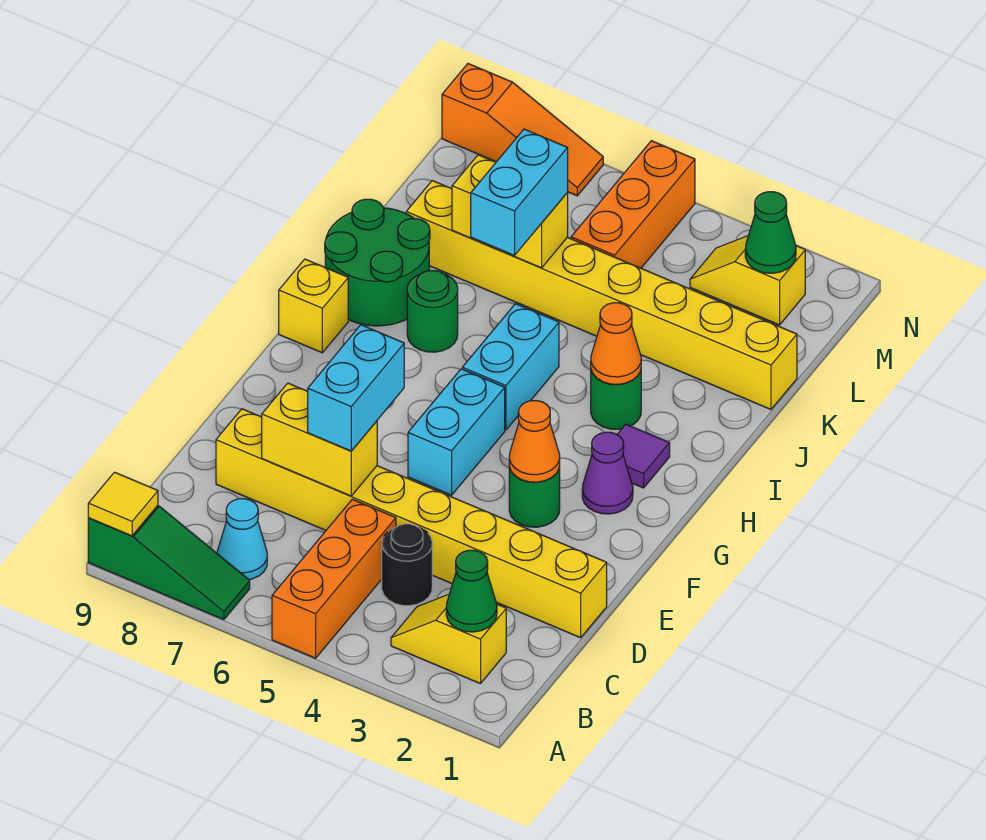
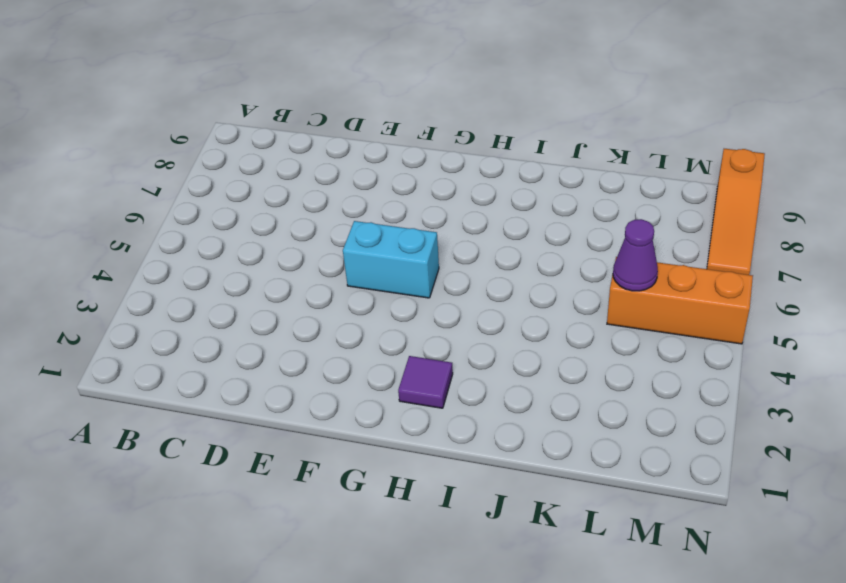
purple cone L5 level 2 -> purple cone G2 level 1
none -> orange brick A5:C5 level 1
none -> green slope A7:A9 level 1 top 9
none -> yellow slope B2:B3 level 1 top 2

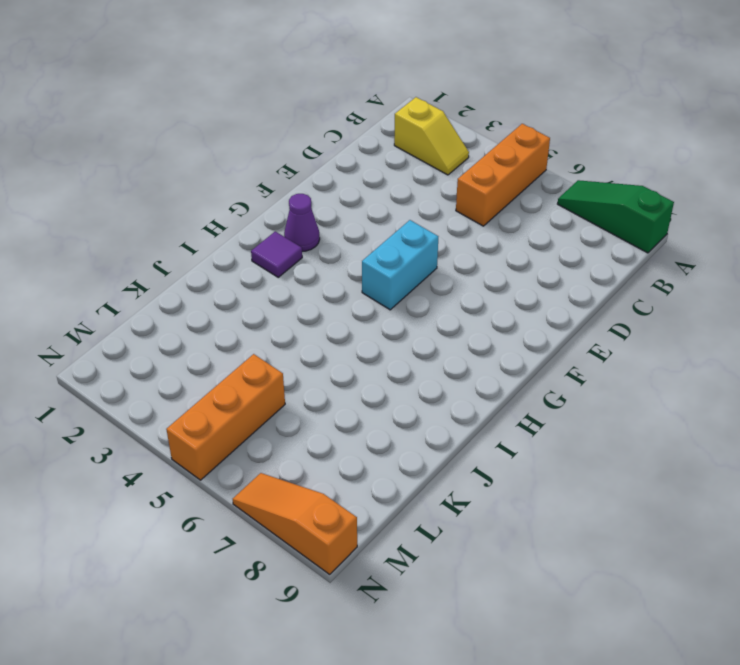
none -> cyan cone B7 level 1
none -> black round brick C4 level 1
none -> yellow brick D1:D8 level 1

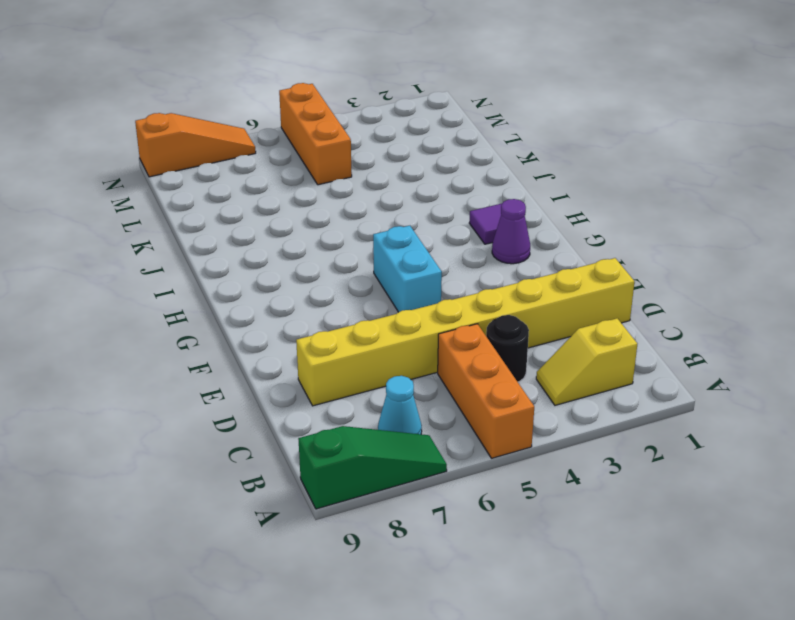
none -> green round brick F3 level 1
none -> cyan brick H5:I5 level 1
none -> yellow brick H9 level 1

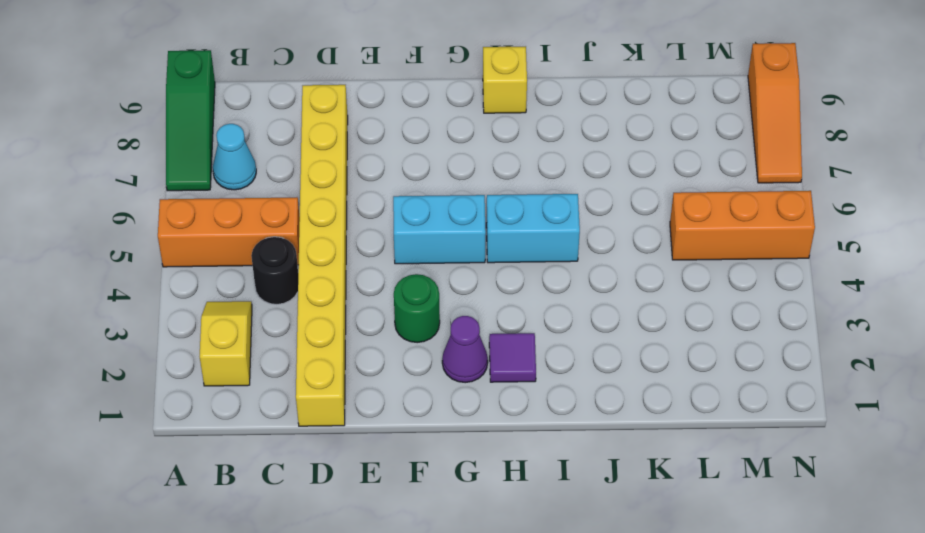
none -> green round brick I3 level 1
none -> green round brick I7 level 1
none -> green round brick I8:J9 level 1

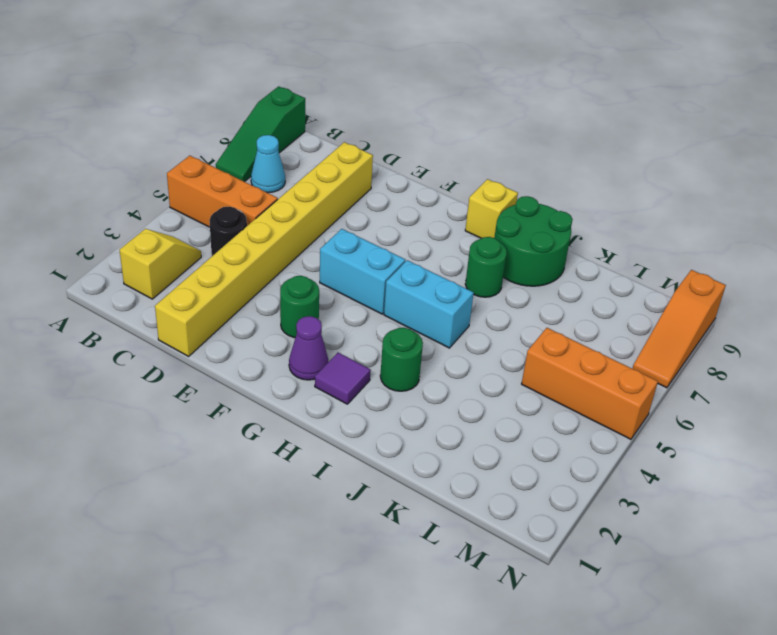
none -> yellow brick K1:K8 level 1
none -> yellow slope M2:M3 level 1 top 2
none -> yellow tile A9 level 2

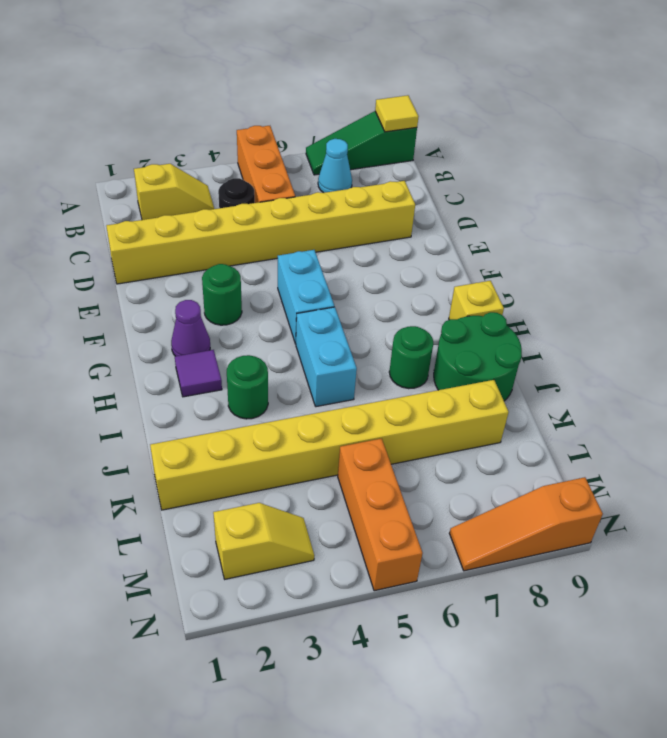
none -> green cone B2 level 2
none -> yellow brick D6:D7 level 2
none -> orange cone F3 level 2

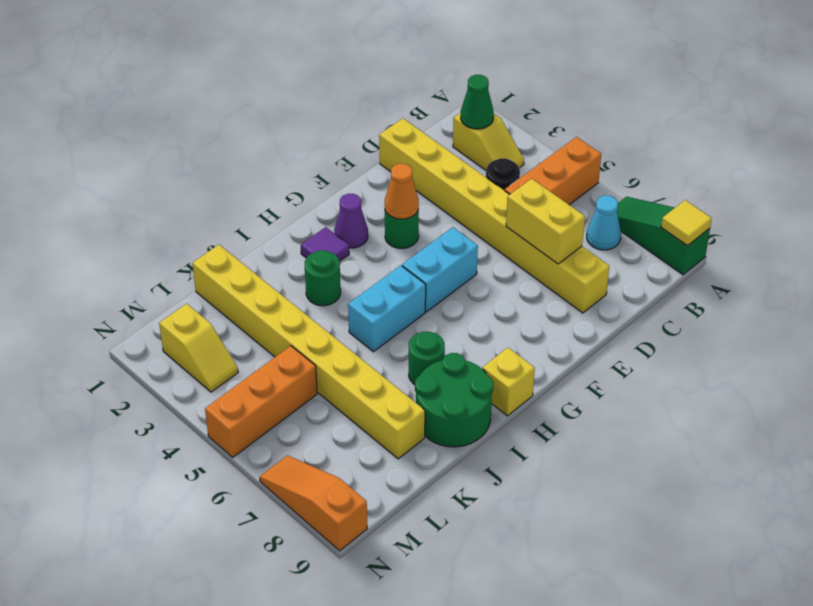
none -> orange cone I3 level 2
none -> yellow brick K6:K7 level 2
none -> green cone M2 level 2

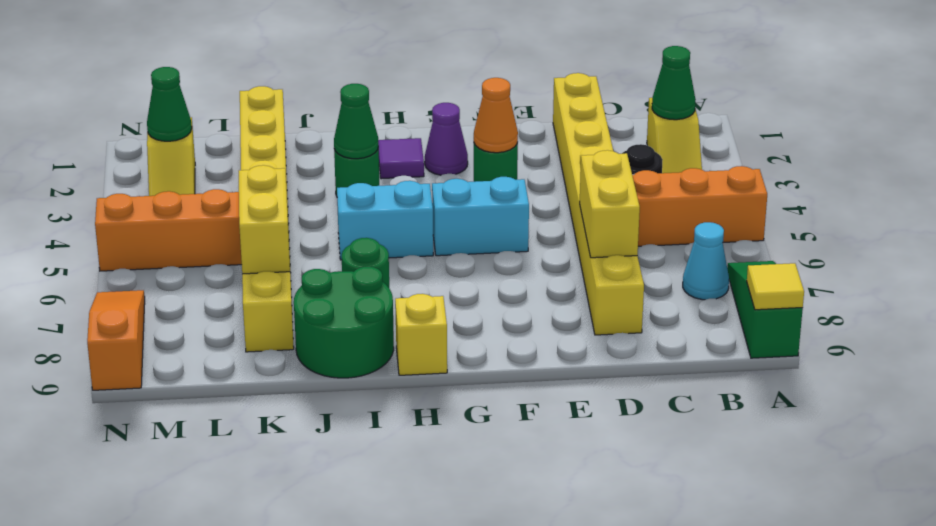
green cone I3 level 2 -> orange cone I3 level 2
none -> cyan brick D6:E6 level 3
none -> cyan brick J6:K6 level 3

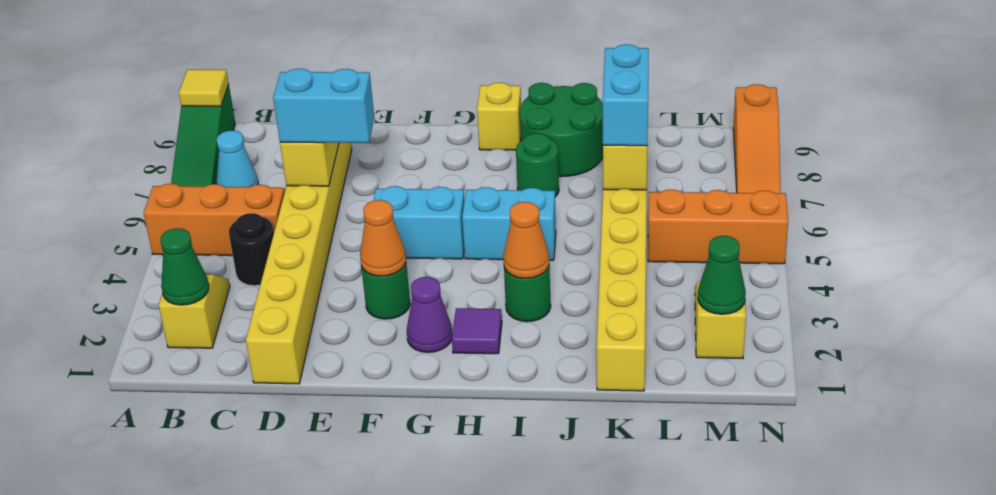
cyan brick K6:K7 level 3 -> cyan brick J6:K6 level 3

